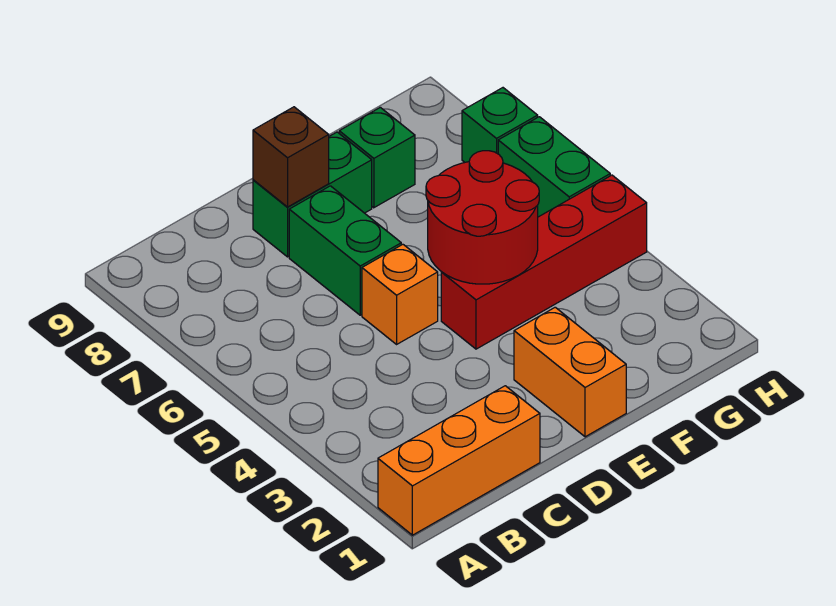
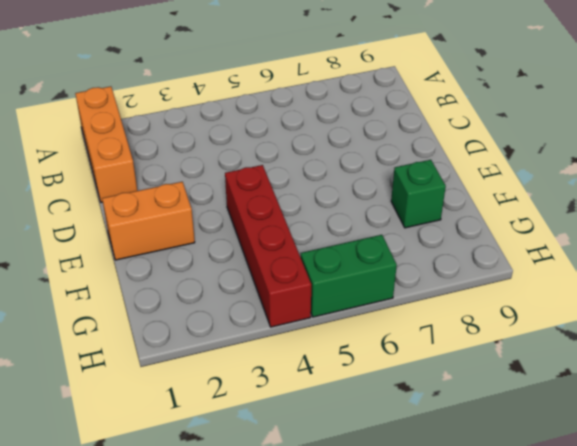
none -> orange brick D5 level 1
none -> green brick D6:D7 level 1

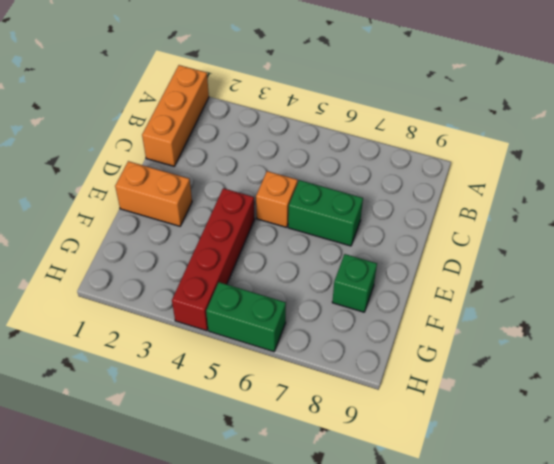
none -> green brick D8:E8 level 1
none -> green brick H7 level 1

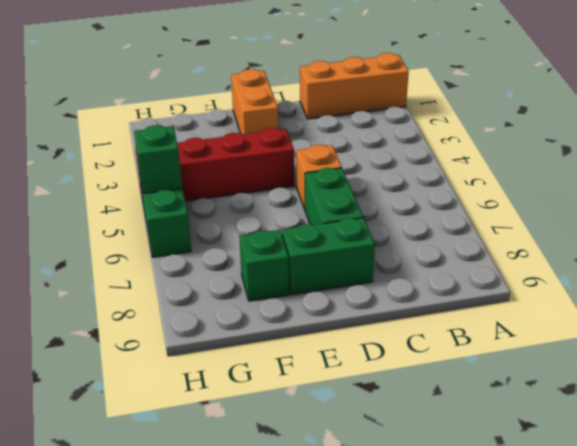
green brick H5 level 2 -> green brick H7 level 1
none -> brown brick D8 level 2
none -> red round brick E4:F5 level 2

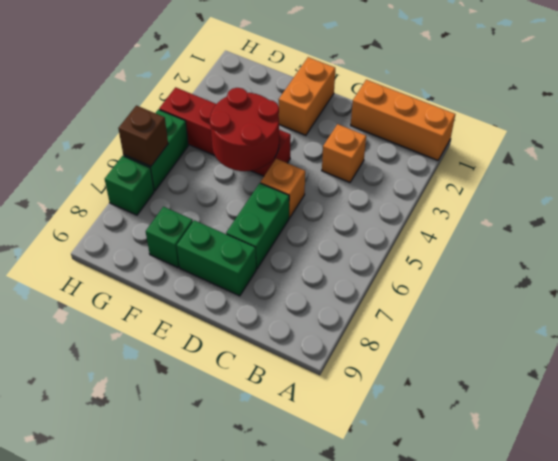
orange brick C3 level 1 -> none
brown brick H6 level 2 -> brown brick D8 level 2

